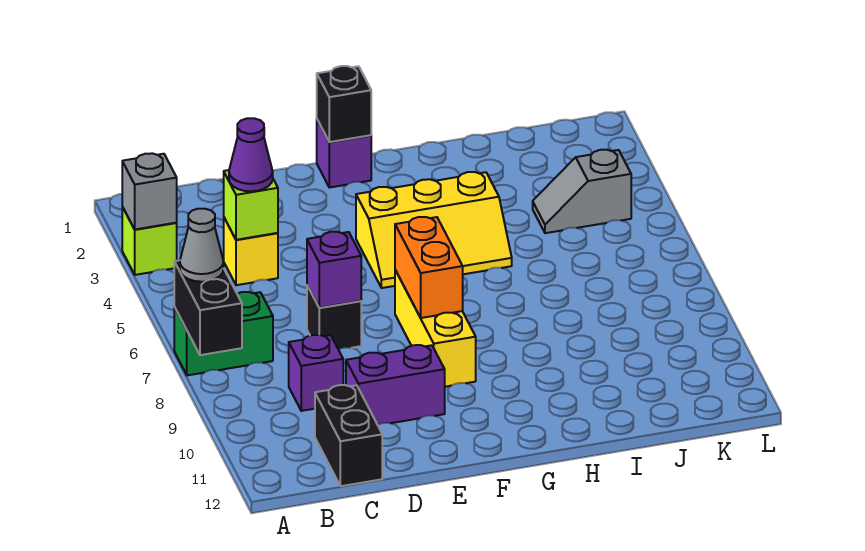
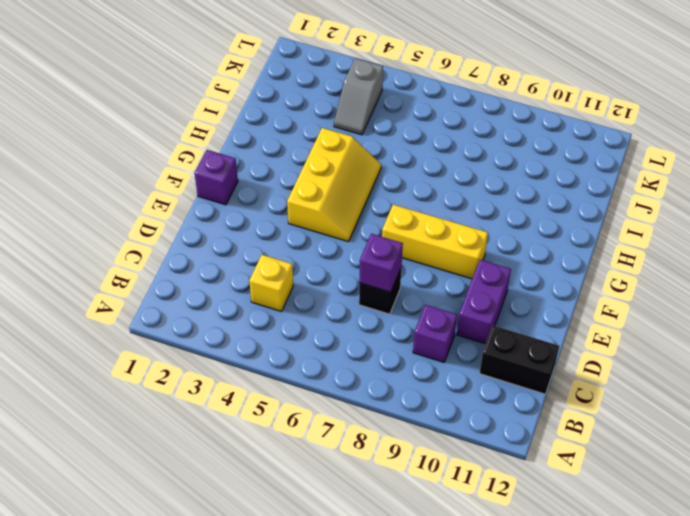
none -> lime brick A3 level 1
none -> green brick A7:B7 level 1
none -> grey brick A3 level 2

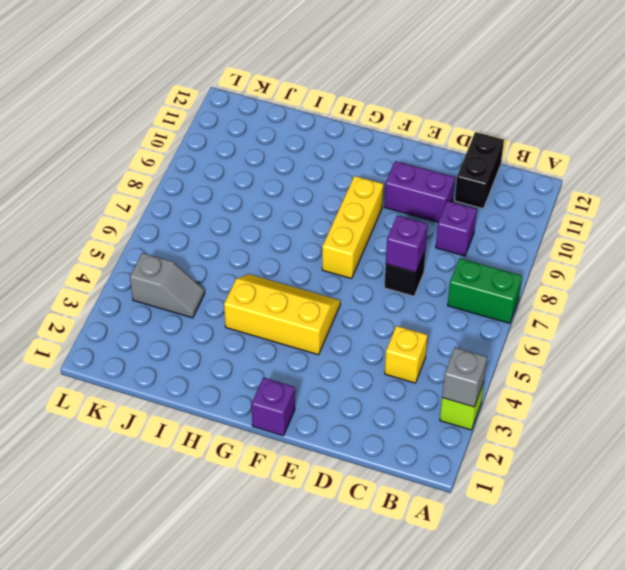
none -> black brick A7:A8 level 2
none -> lime brick C4 level 2
none -> black brick F1 level 2

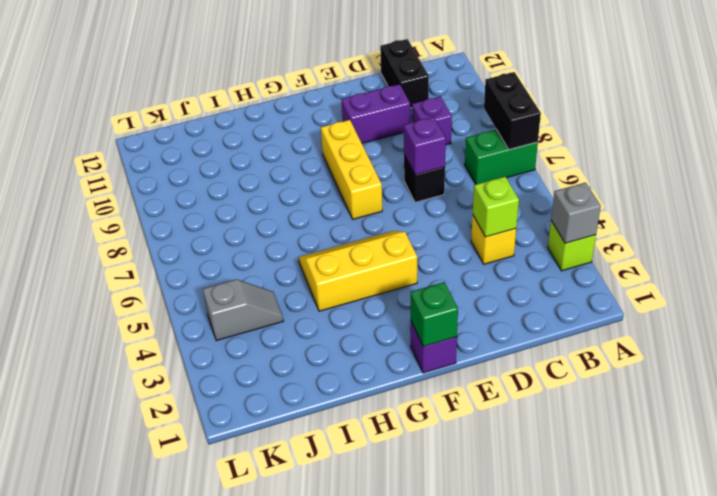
green brick F1 level 2 -> black brick F1 level 2
none -> orange brick F7:F8 level 2
none -> grey cone A7 level 3
none -> purple cone C4 level 3

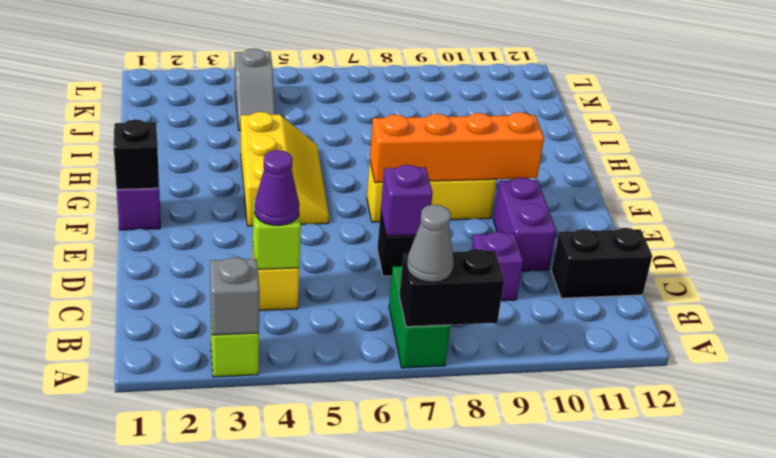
orange brick F7:F10 level 2 -> orange brick F7:F8 level 2

